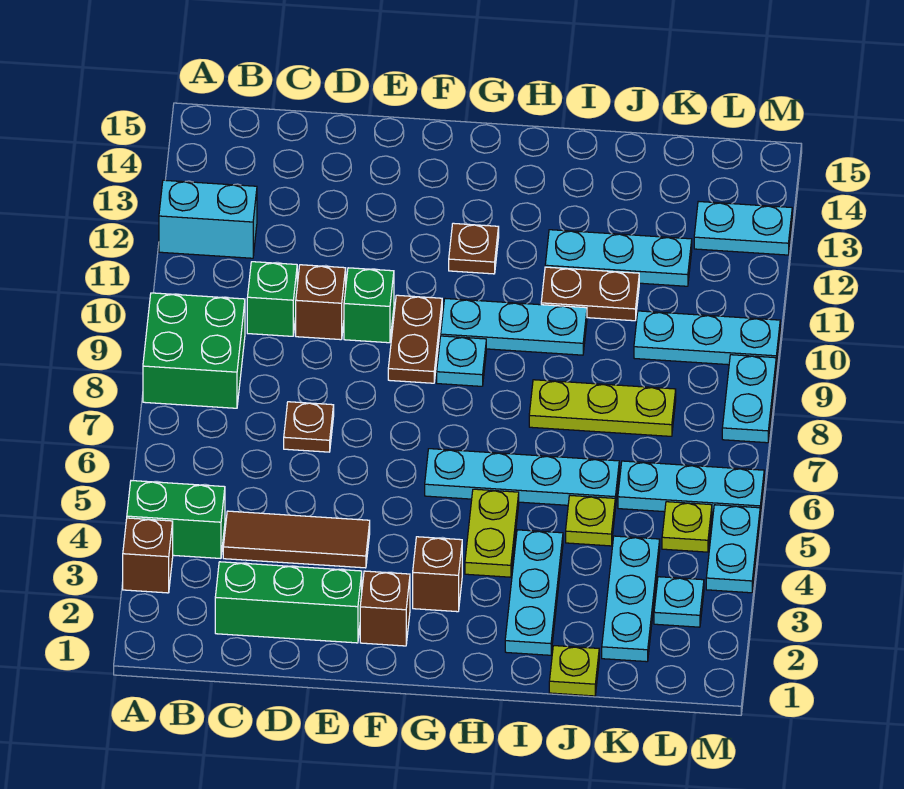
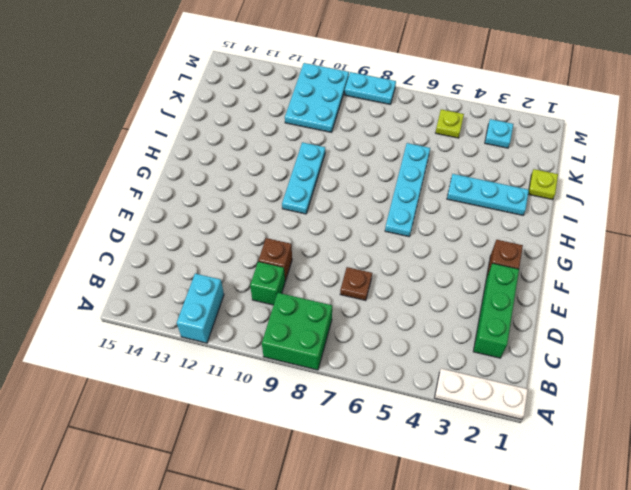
white plate A1:A3 level 1 -> brown brick A3 level 1
cyan plate K10:M11 level 1 -> cyan plate K10:M10 level 1
none -> green brick A4:B4 level 1
none -> brown tile C4:E4 level 1
none -> green brick E10 level 1
none -> brown plate F9:F10 level 1

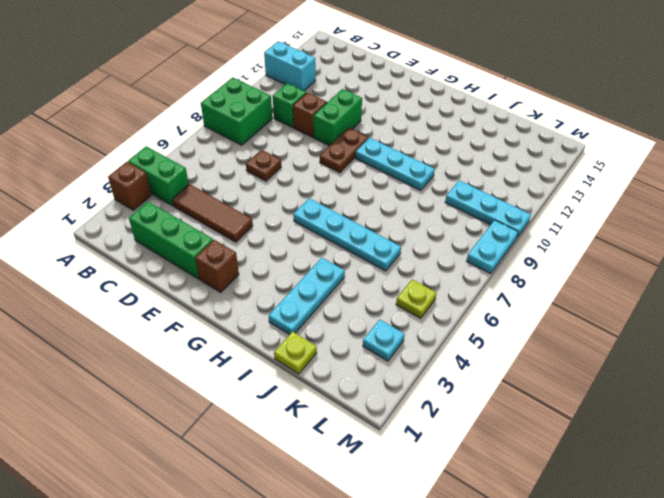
green brick E10:E11 level 1 -> green brick E10 level 1
none -> brown brick G3 level 1
none -> cyan plate G9 level 1
none -> brown plate G12 level 1
none -> lime plate H4:H5 level 1

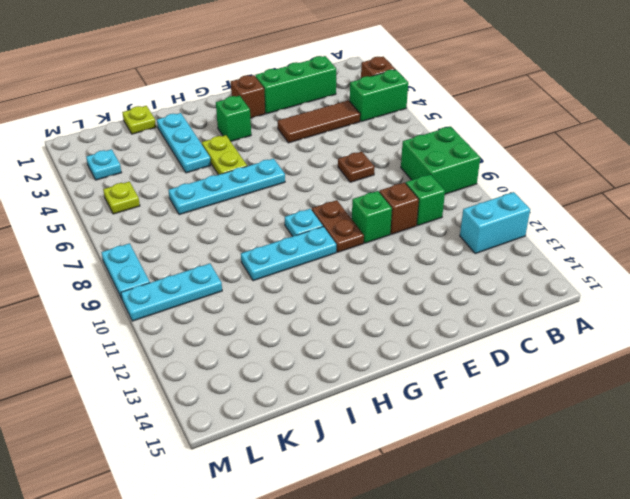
green brick G3 level 1 -> brown brick G3 level 1
none -> brown plate G12 level 1
none -> lime plate I8:K8 level 1
none -> brown plate I11:J11 level 1
none -> cyan plate I12:K12 level 1

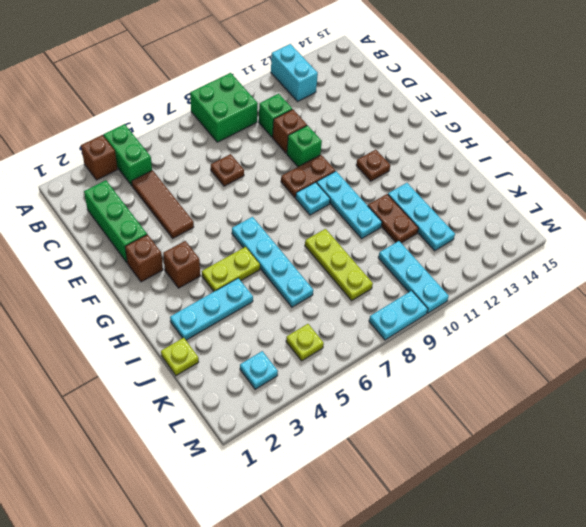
none -> lime plate J5 level 1
none -> cyan plate K2:K4 level 1
none -> cyan plate K6:M6 level 1
none -> cyan plate L13:M13 level 1

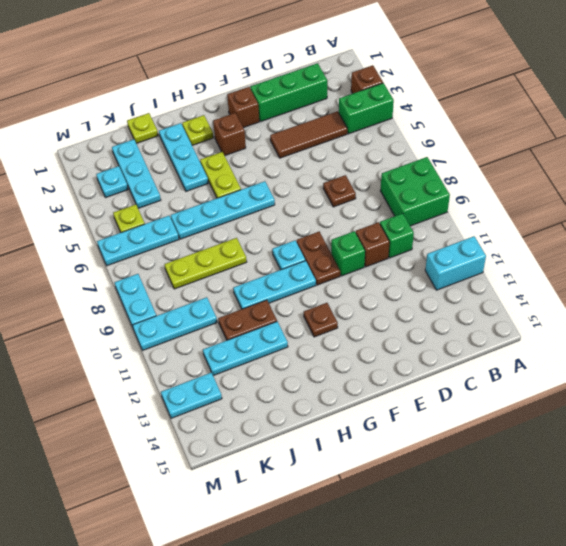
lime plate H2 level 1 -> lime plate J5 level 1
none -> cyan plate M4:M5 level 1

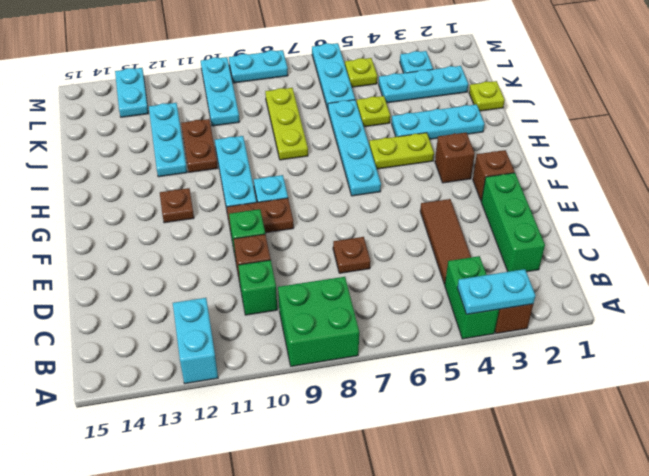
cyan plate A3:A4 level 2 -> cyan plate M4:M5 level 1

